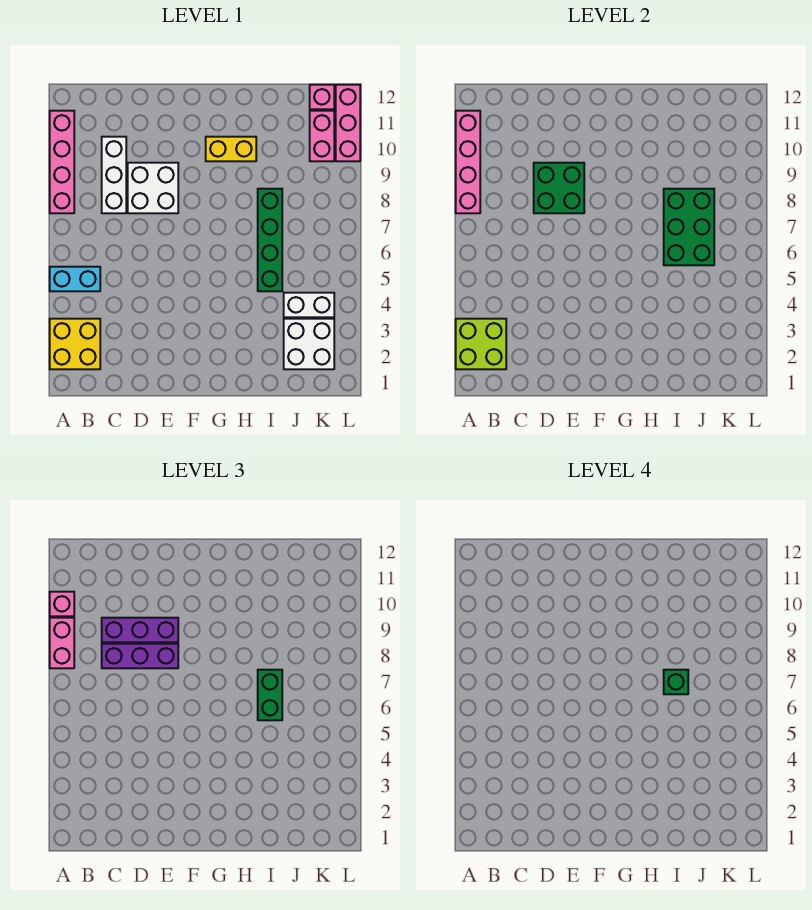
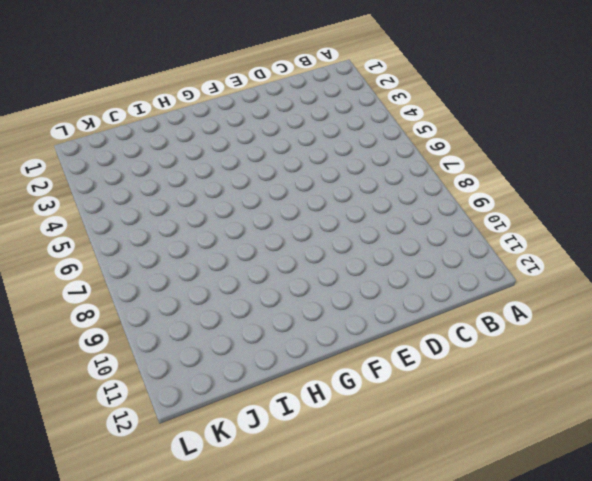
none -> yellow brick A2:B3 level 1
none -> cyan brick A5:B5 level 1
none -> pink brick A8:A11 level 1

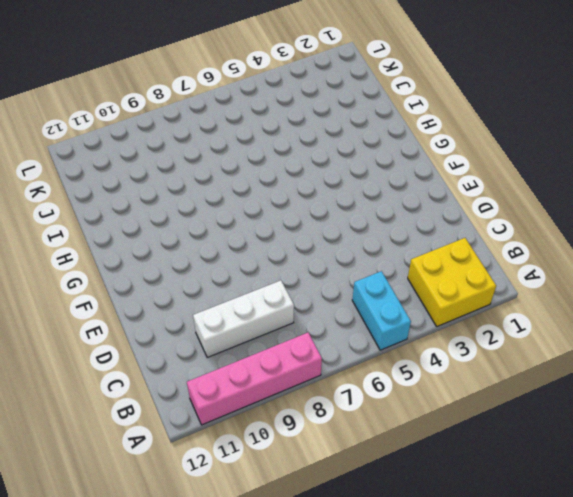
none -> white brick D8:E9 level 1
none -> yellow brick G10:H10 level 1
none -> green brick I5:I8 level 1

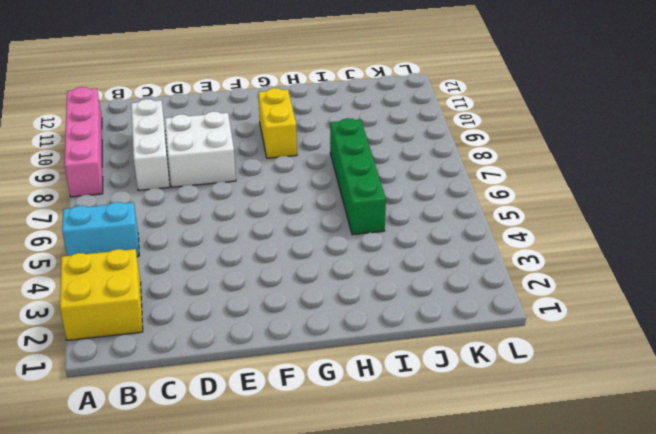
yellow brick G9:G10 level 1 -> yellow brick G10:H10 level 1
none -> white brick J2:K3 level 1
none -> white brick J4:K4 level 1
none -> pink brick K10:K11 level 1

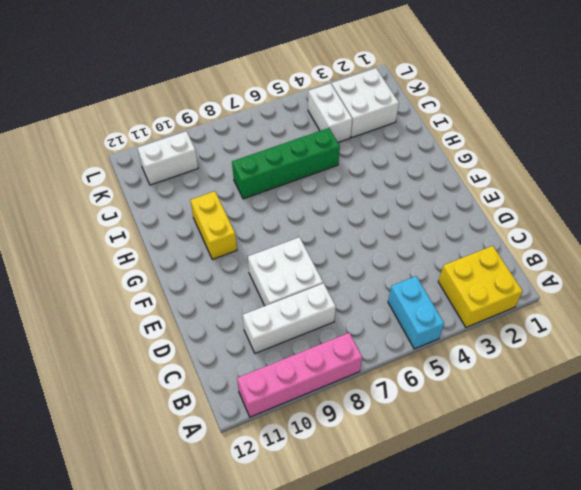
white brick K10:K11 level 1 -> pink brick K10:K11 level 1
none -> pink brick K12 level 1
none -> pink brick L10:L12 level 1
none -> lime brick A2:B3 level 2

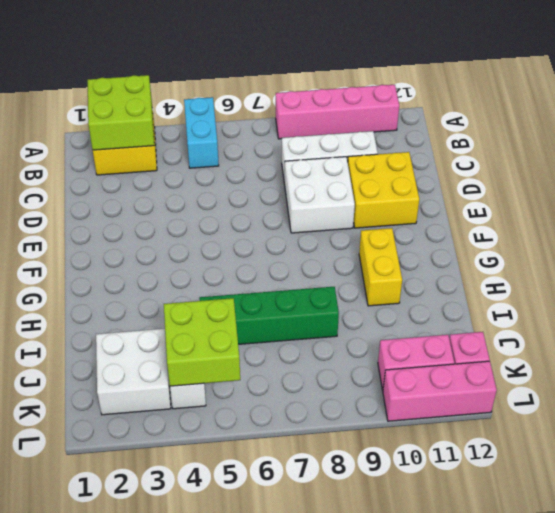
yellow brick D10:E11 level 1 -> none
lime brick J4:K5 level 2 -> none
none -> pink brick A8:A11 level 2
none -> green brick D8:E9 level 2
none -> green brick I6:J8 level 2

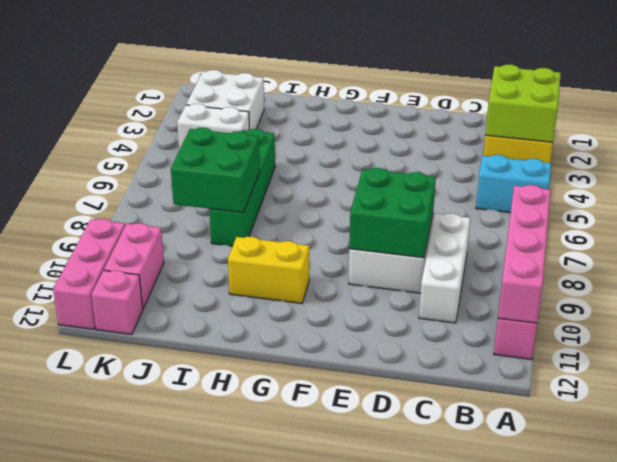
green brick I7:J8 level 2 -> green brick I6:J8 level 2
none -> pink brick A8:A9 level 3
none -> pink brick A10 level 3
none -> purple brick C8:E8 level 3

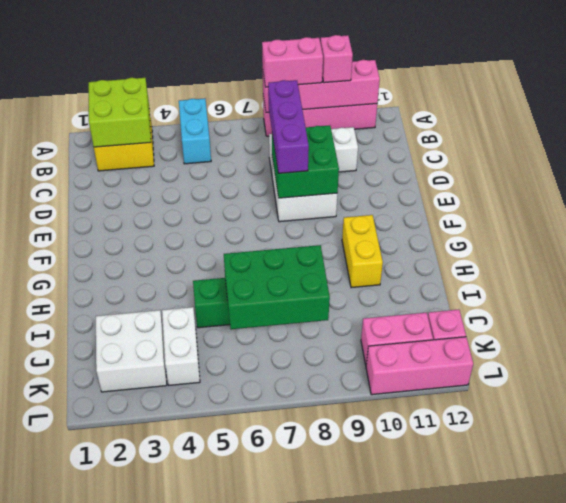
none -> purple brick C9:E9 level 3
none -> green brick I6:I7 level 3
none -> green brick I7 level 4

